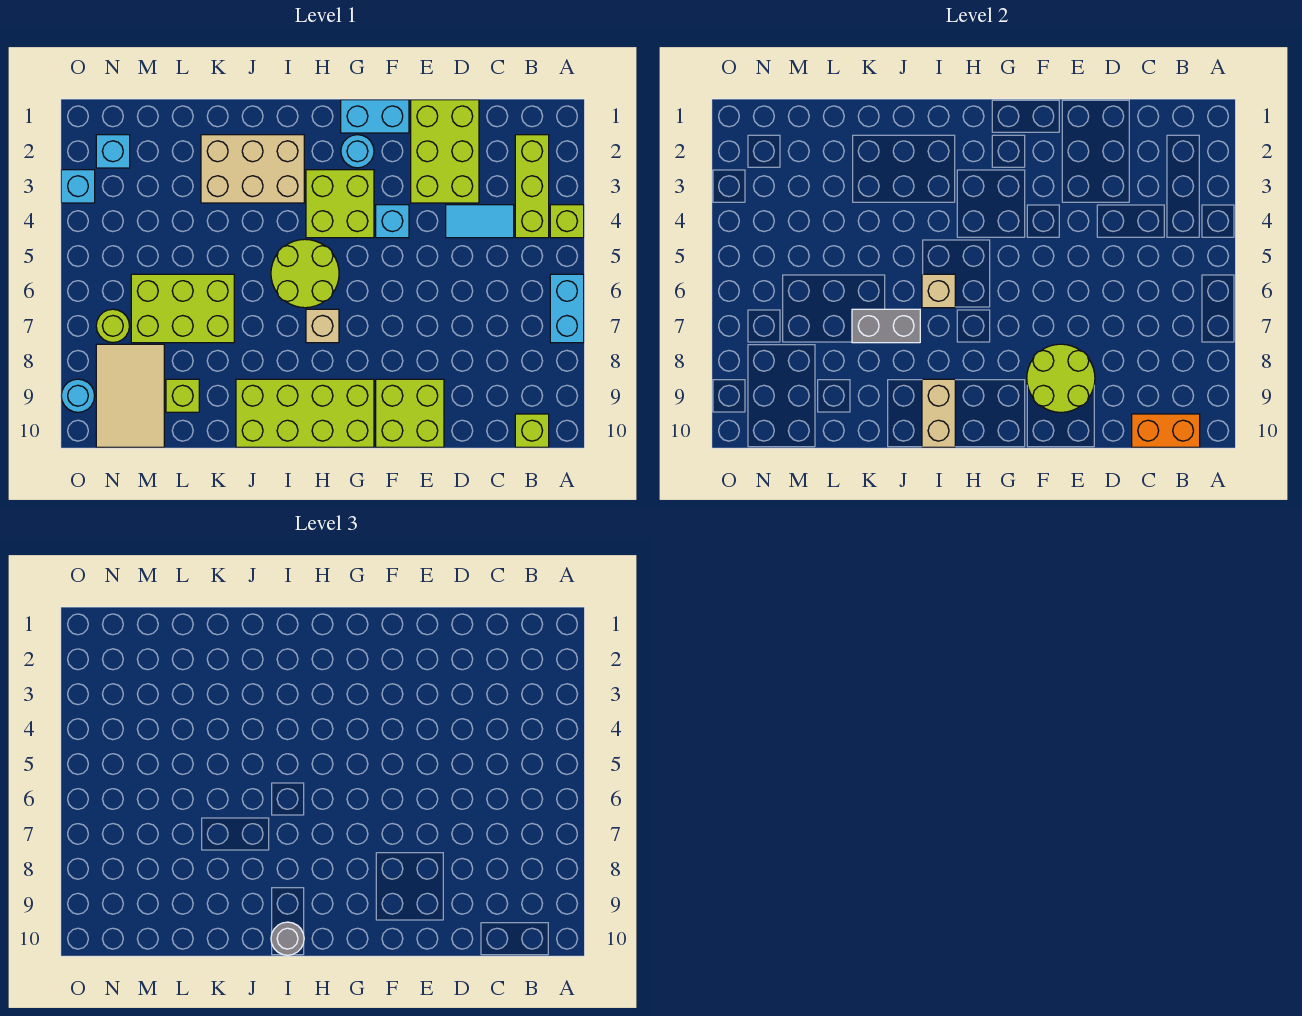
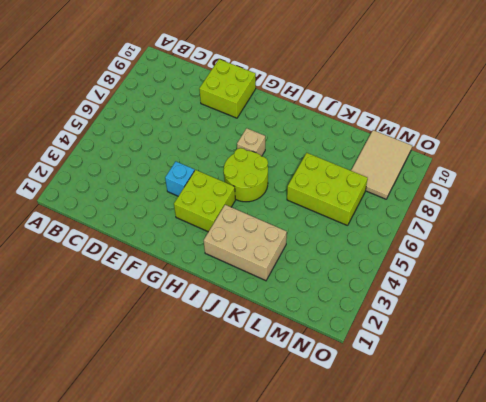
none -> lime brick A4 level 1
none -> cyan brick A6:A7 level 1
none -> lime brick B2:B4 level 1

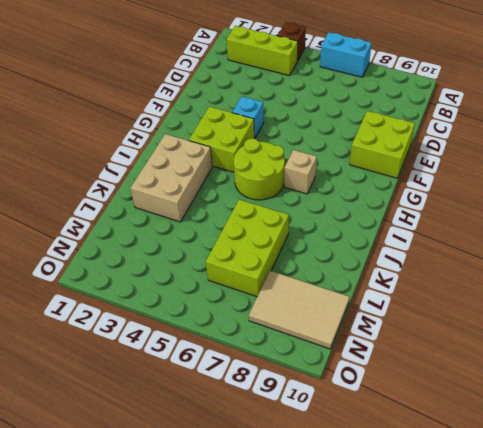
brown brick A4 level 1 -> lime brick A4 level 1
none -> lime brick B10 level 1
none -> cyan tile C4:D4 level 1
none -> lime brick D1:E3 level 1

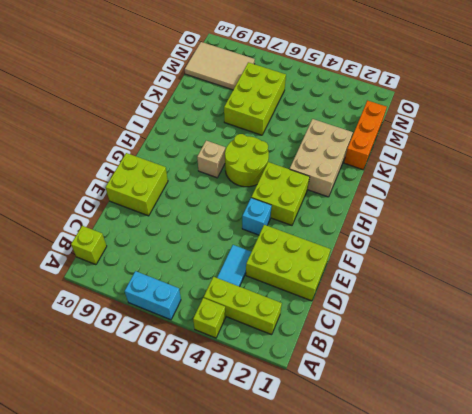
orange brick K1:M1 level 1 -> none
none -> cyan brick F1:G1 level 1
none -> cyan round brick G2 level 1
none -> lime brick G9:J10 level 1

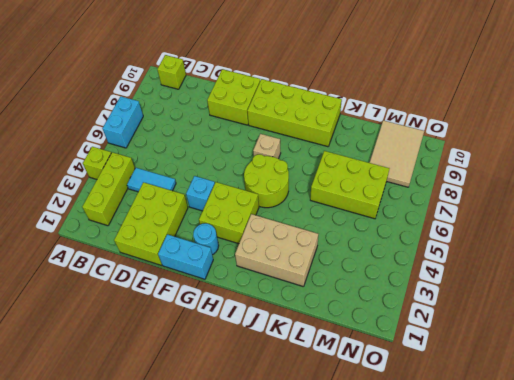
none -> lime brick L9 level 1
none -> cyan brick N2 level 1
none -> lime round brick N7 level 1

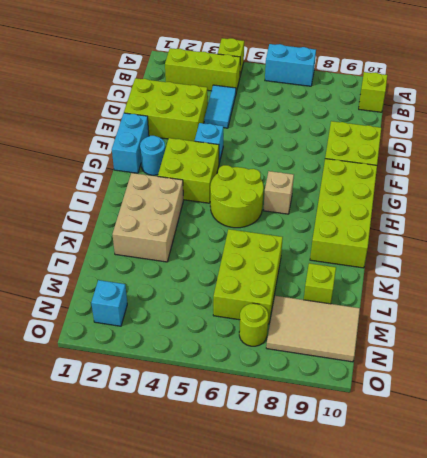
none -> cyan brick O3 level 1
none -> cyan round brick O9 level 1
none -> orange brick B10:C10 level 2

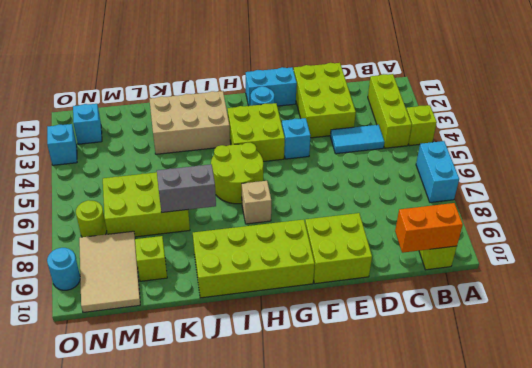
none -> lime round brick E8:F9 level 2
none -> tan brick I6 level 2
none -> tan brick I9:I10 level 2

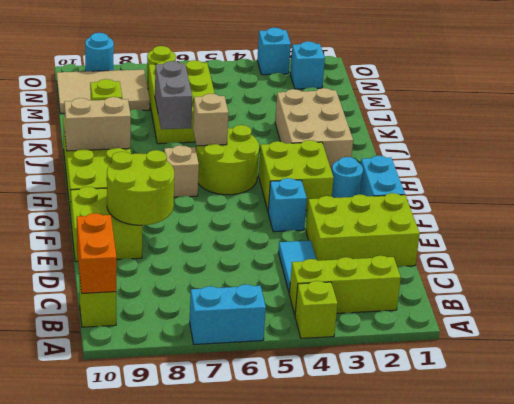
none -> grey round brick I10 level 3

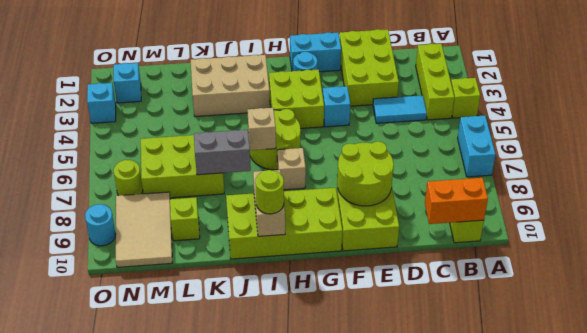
lime round brick I10 level 3 -> grey round brick I10 level 3

